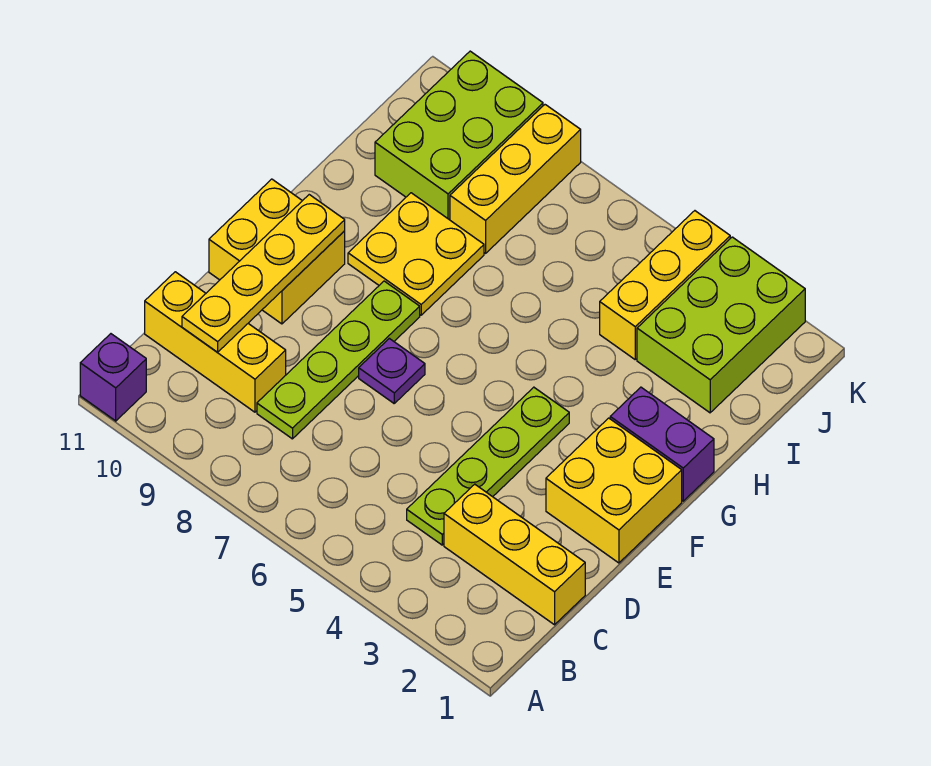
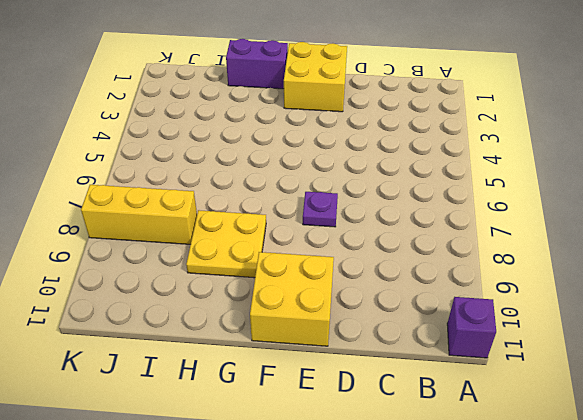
purple brick G1:H1 level 1 -> purple brick G1:G2 level 1
none -> yellow brick C1:C3 level 1
none -> lime plate C4:F4 level 1
none -> lime plate C8:F8 level 1

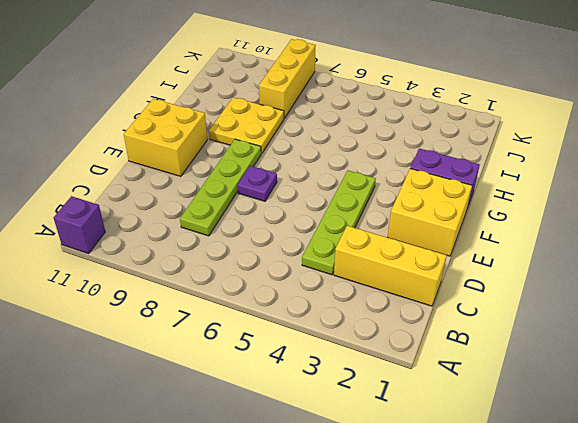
none -> yellow brick C9:C11 level 1
none -> lime brick I2:K3 level 1
none -> yellow brick I4:K4 level 1

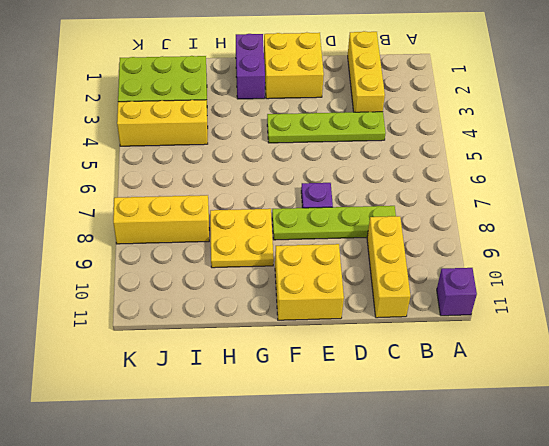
none -> lime brick I9:K10 level 1
none -> yellow plate C10:F10 level 2

